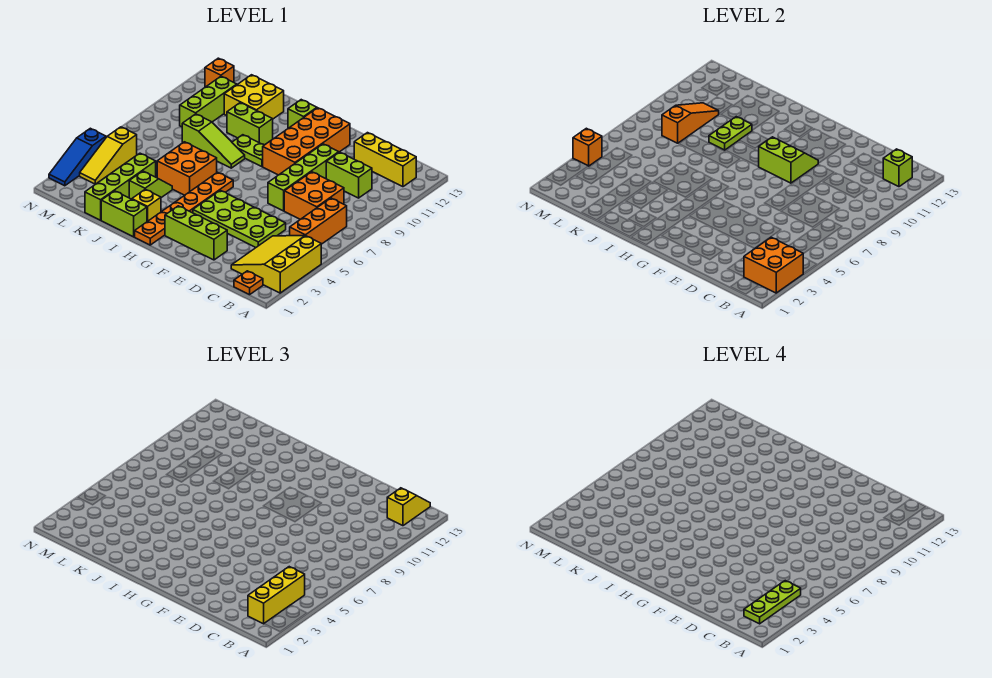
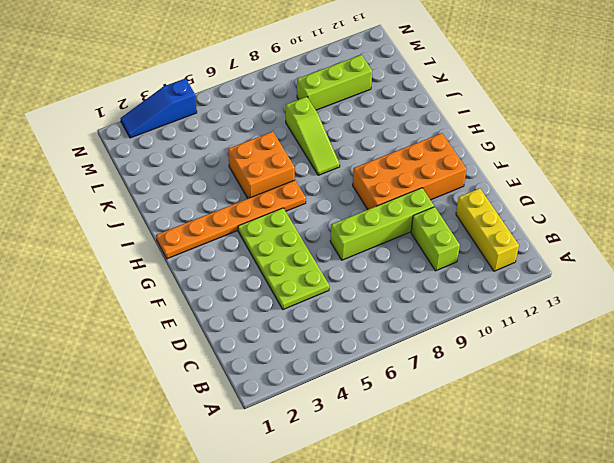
none -> yellow slope A2:C4 level 1 top A
none -> orange plate B1 level 1
none -> orange brick B5:B7 level 1
none -> orange brick C7:D8 level 1

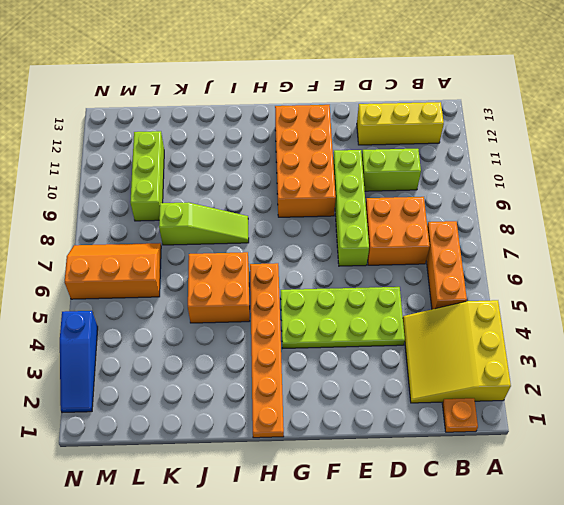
orange slope L6:N7 level 1 top 6 -> none
none -> lime brick E2:G2 level 1
none -> lime plate H9:I9 level 1
none -> lime brick H12 level 1
none -> lime brick I1:J1 level 1

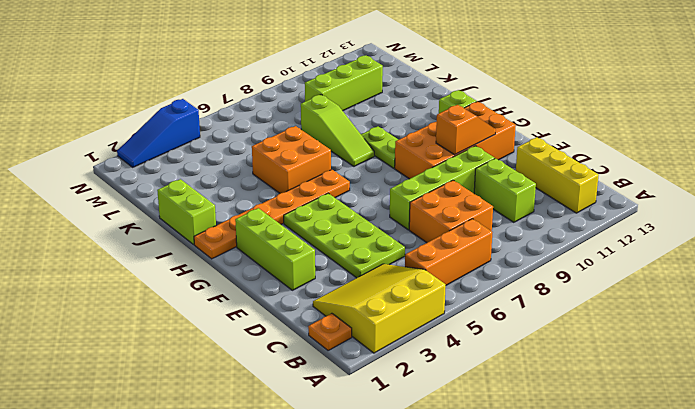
orange slope F10:F11 level 2 top 10 -> lime slope F9:G10 level 2 top 9
none -> yellow brick I2 level 1
none -> lime brick I10:J10 level 1
none -> lime slope J3:J4 level 1 top 3
none -> yellow brick J11:K12 level 1

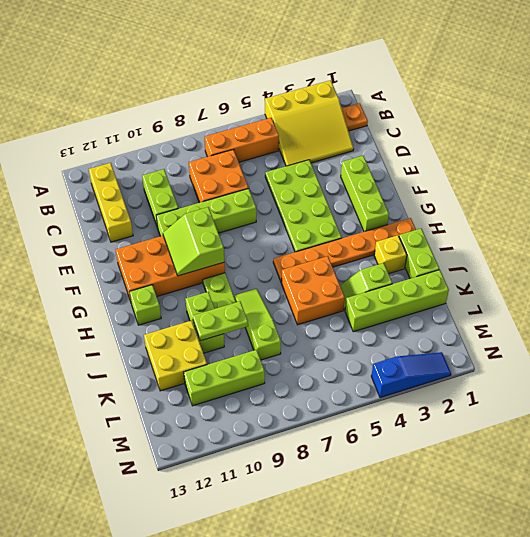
none -> yellow slope M3:M5 level 1 top 5
none -> orange brick M12 level 1
none -> orange brick A2:B3 level 2
none -> lime brick B12 level 2

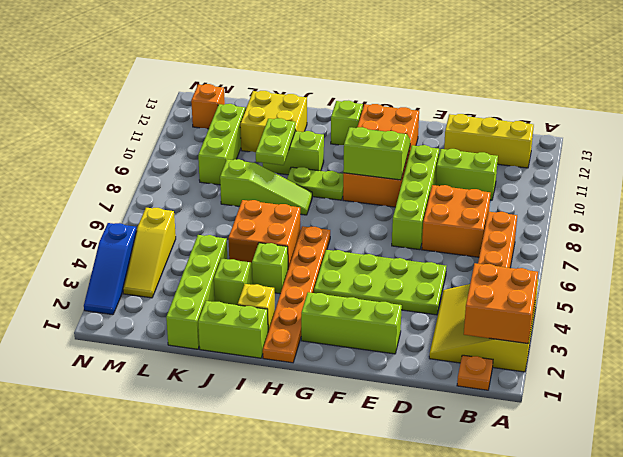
lime brick I4 level 1 -> lime brick B12 level 2
none -> orange slope L8:L10 level 2 top 8
none -> orange brick N4 level 2
none -> yellow brick B2:B4 level 3
none -> yellow slope B12:B13 level 3 top 12

